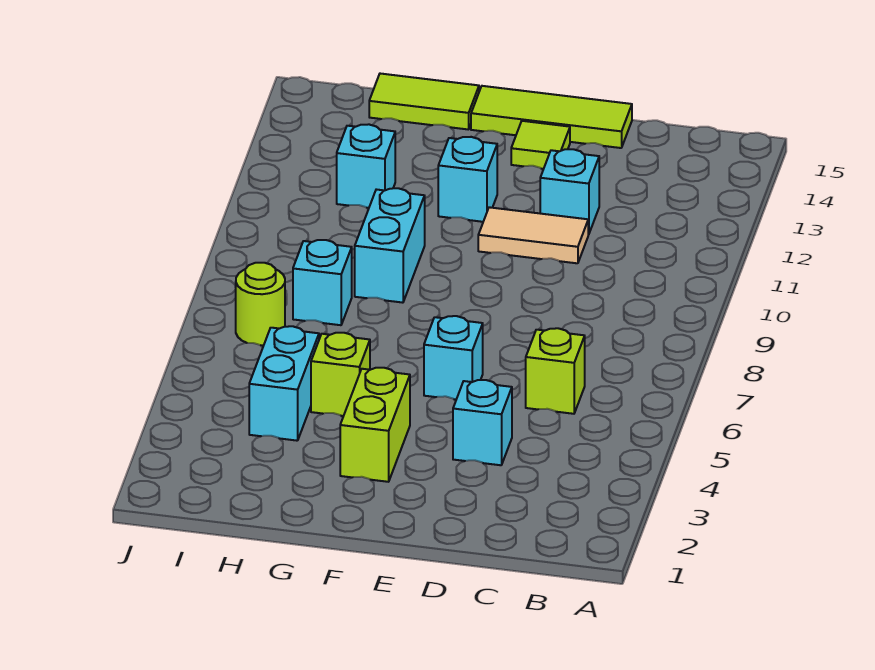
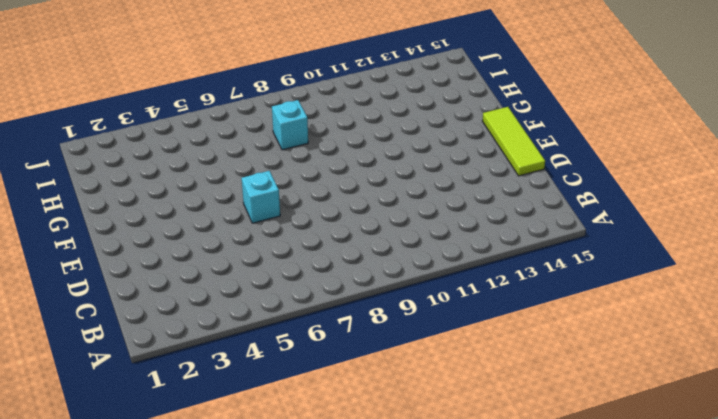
none -> lime brick C6 level 1
none -> cyan brick D4 level 1
none -> tan tile D11:E11 level 1

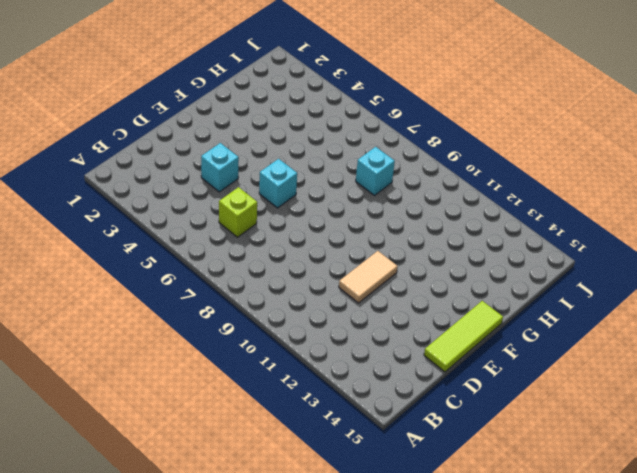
none -> cyan brick D12 level 1
none -> lime tile E14 level 1
none -> lime brick F3:F4 level 1

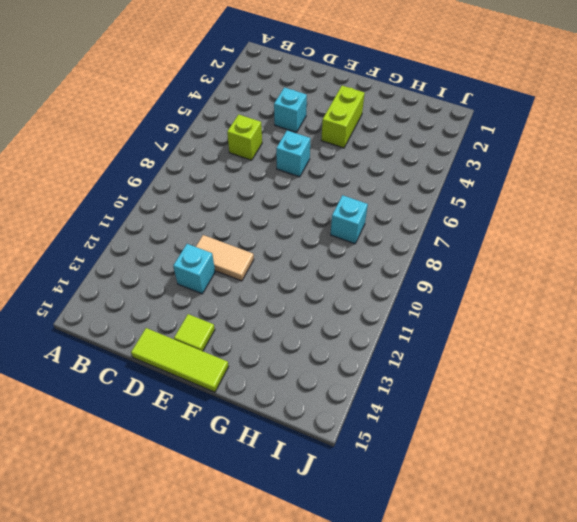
none -> cyan brick F12 level 1
none -> lime brick G5 level 1
none -> cyan brick G9:G10 level 1

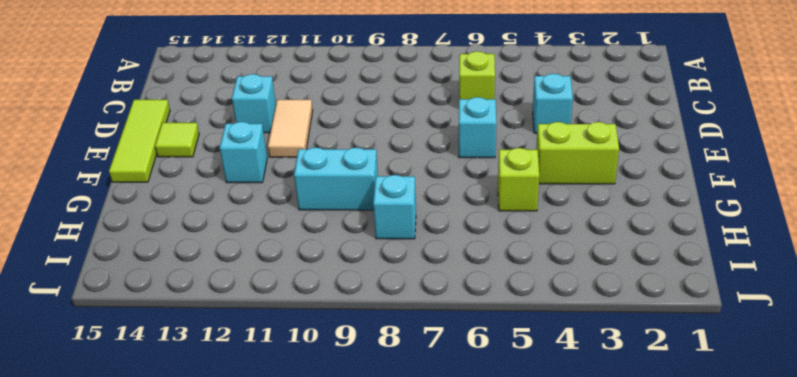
none -> lime tile G15:H15 level 1
none -> cyan brick H4:H5 level 1
none -> cyan brick H12 level 1

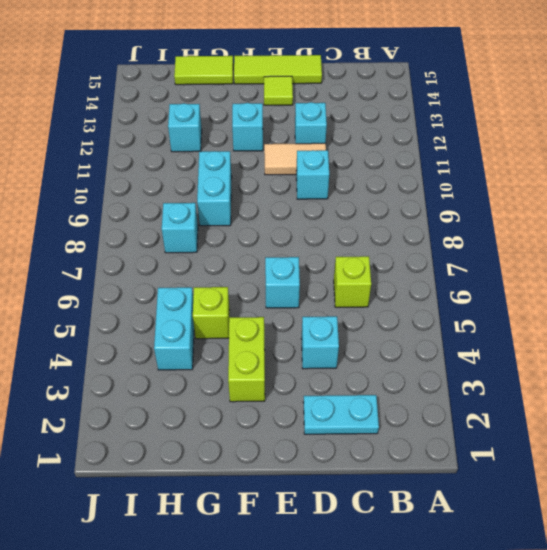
cyan plate C2:D2 level 1 -> none
cyan brick D10 level 1 -> none
none -> lime round brick I7 level 1

